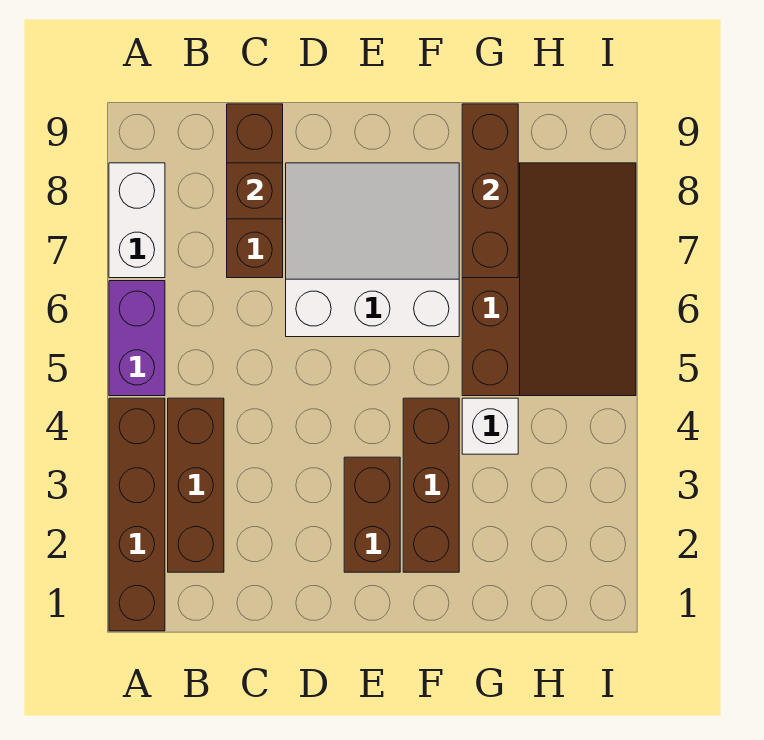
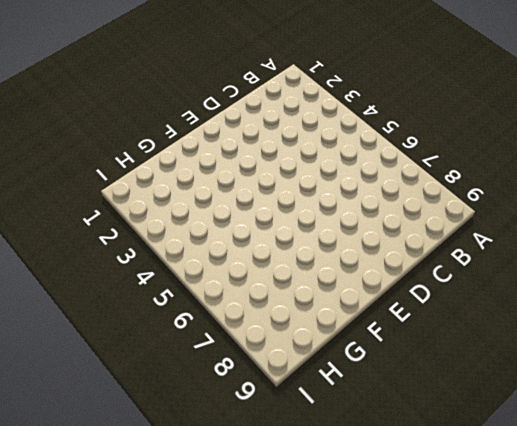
none -> brown brick A1:A4 level 1
none -> purple brick A5:A6 level 1
none -> white brick A7:A8 level 1

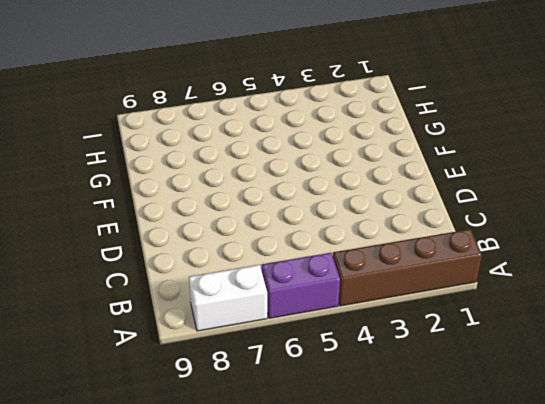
none -> brown brick B2:B4 level 1
none -> brown brick C7:C9 level 1
none -> white slope D6:F8 level 1 top 6

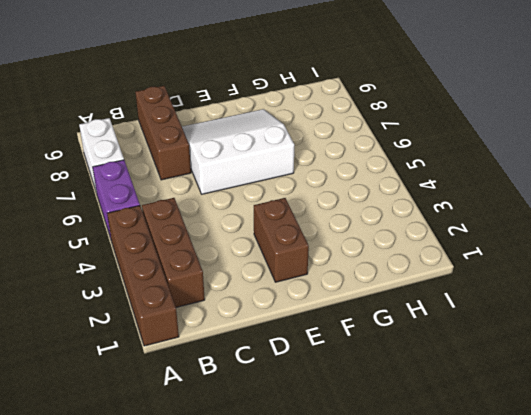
none -> brown brick F2:F4 level 1
none -> white brick G4 level 1
none -> brown slope G5:I8 level 1 top G

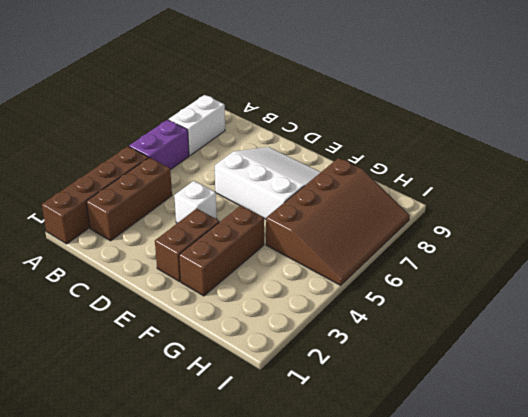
white brick D4 level 1 -> white brick G4 level 1
none -> brown brick C7:C9 level 1
none -> brown brick C8 level 2
none -> brown brick G7:G9 level 2

